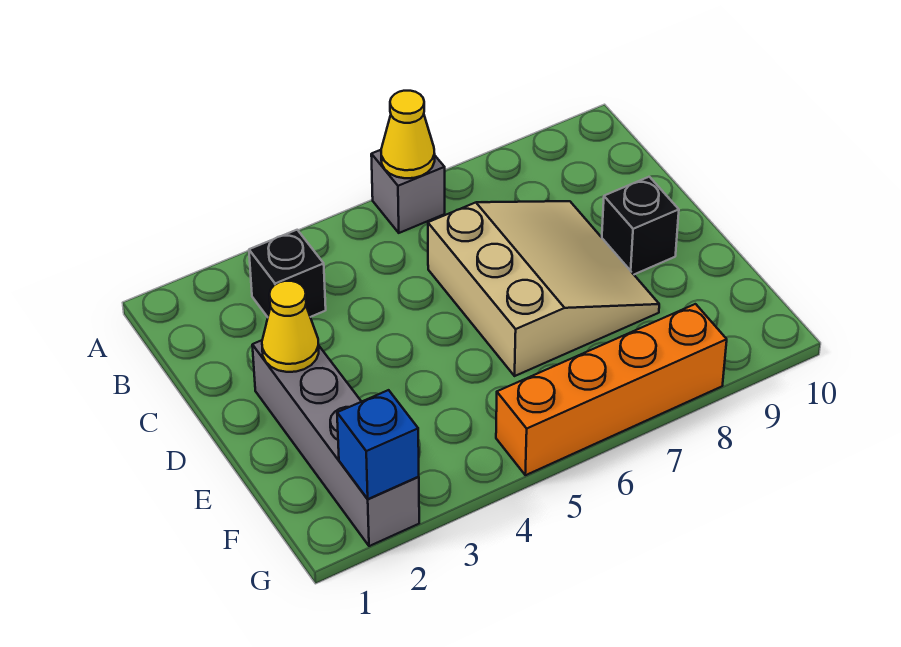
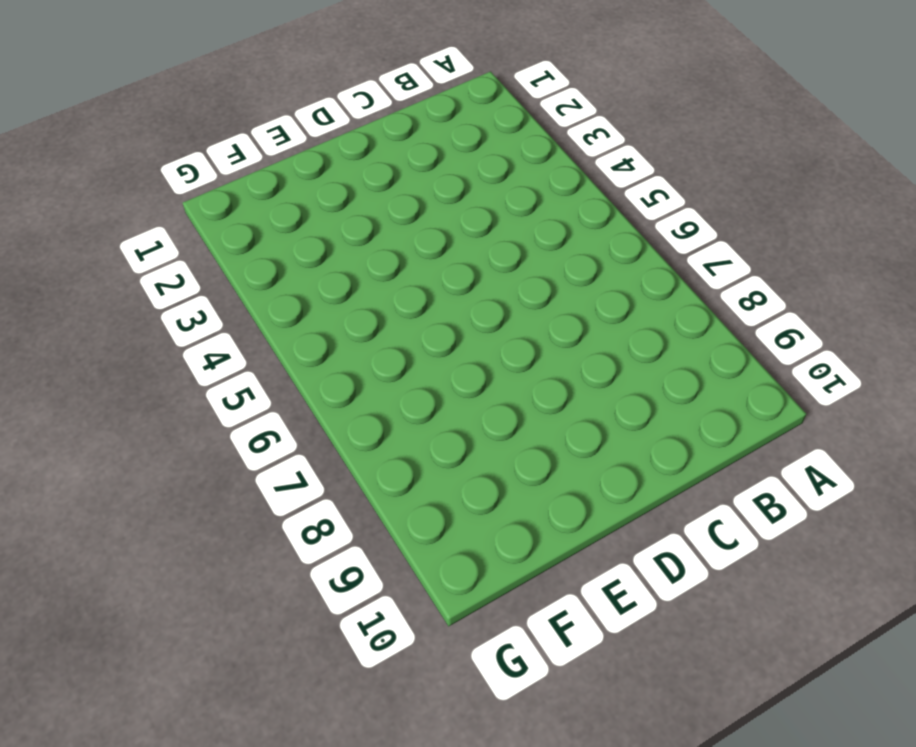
none -> grey brick A6 level 1
none -> black brick B3 level 1

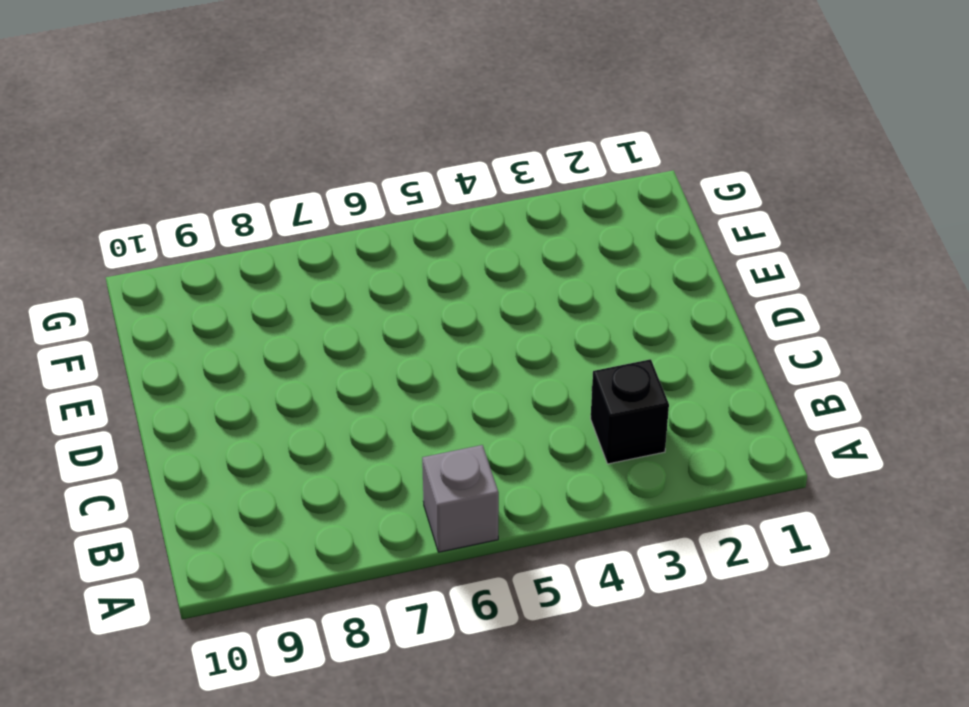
none -> tan slope C6:E8 level 1 top 6
none -> grey brick D2:G2 level 1

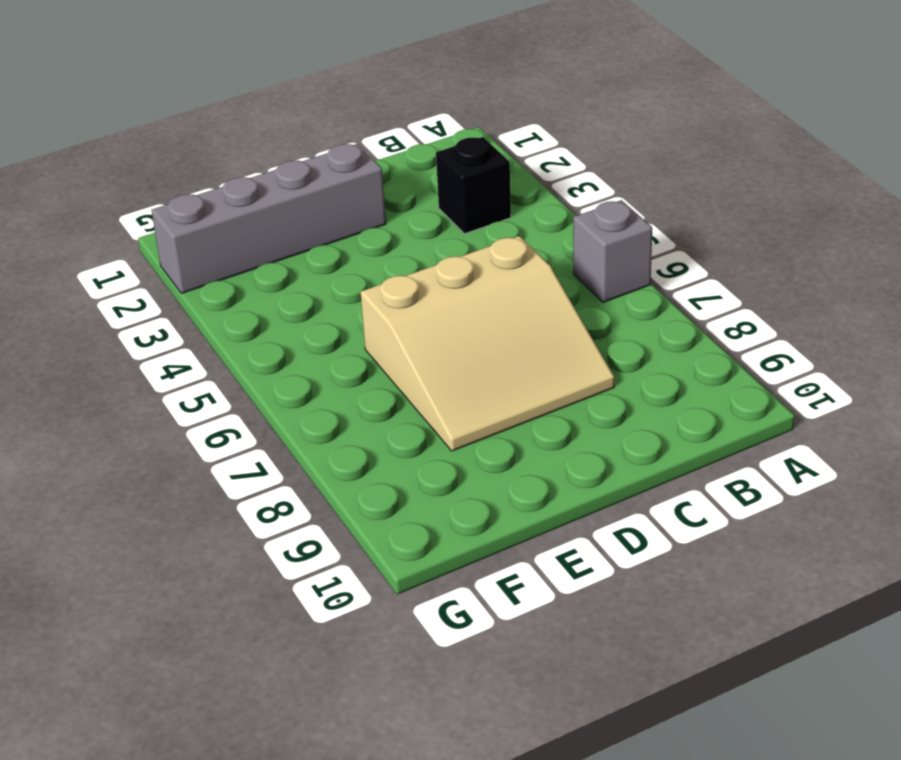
none -> black brick D9 level 1
none -> orange brick G5:G8 level 1

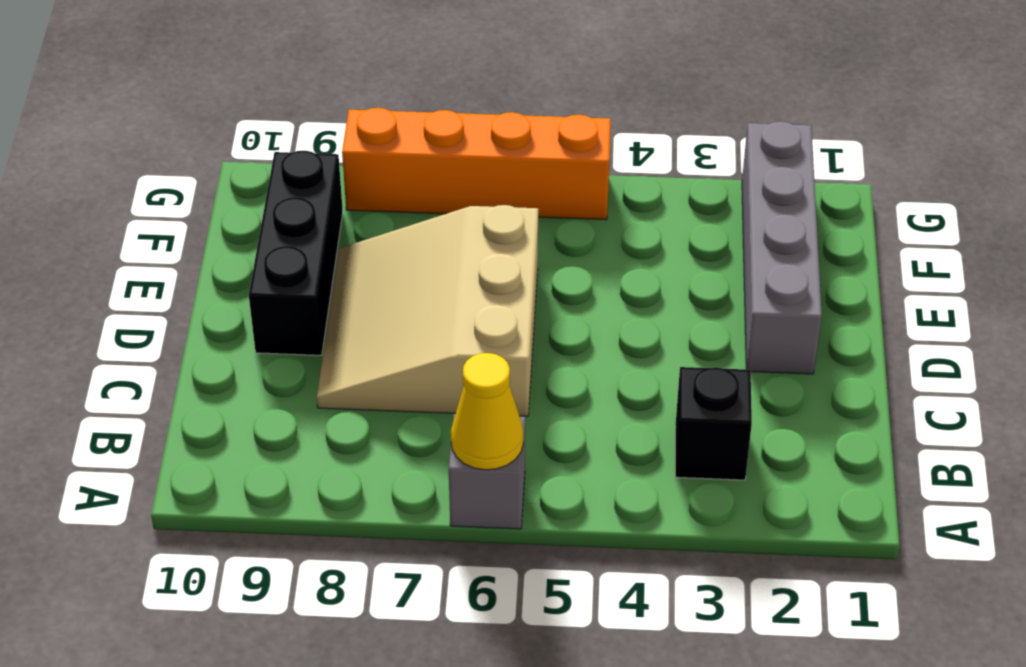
black brick D9:F9 level 1 -> black brick D9 level 1
none -> yellow cone D2 level 2
none -> blue brick G2 level 2

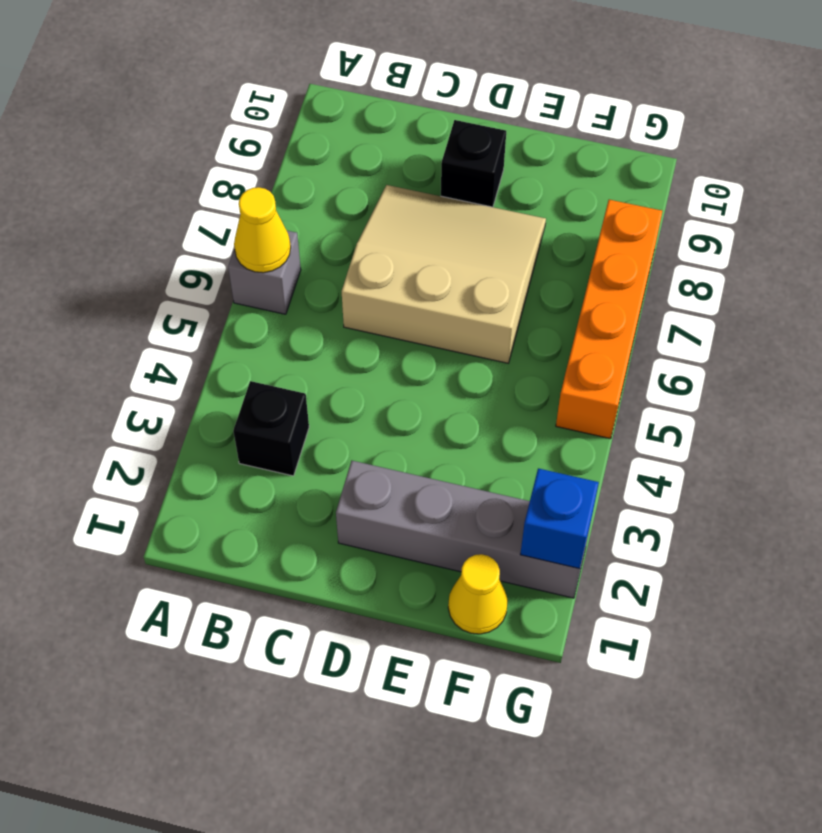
yellow cone F1 level 1 -> yellow cone D2 level 2

